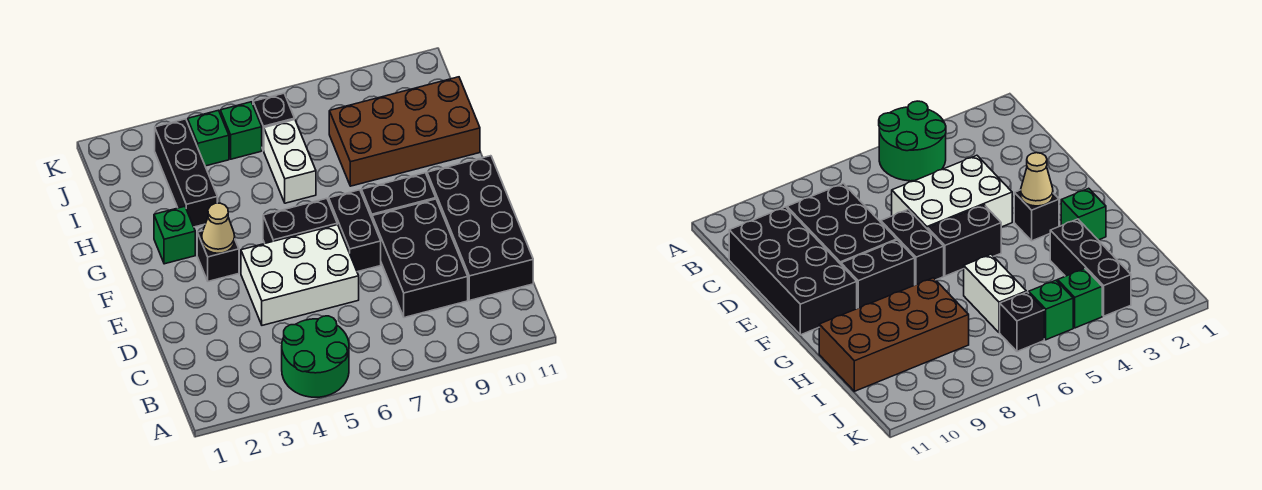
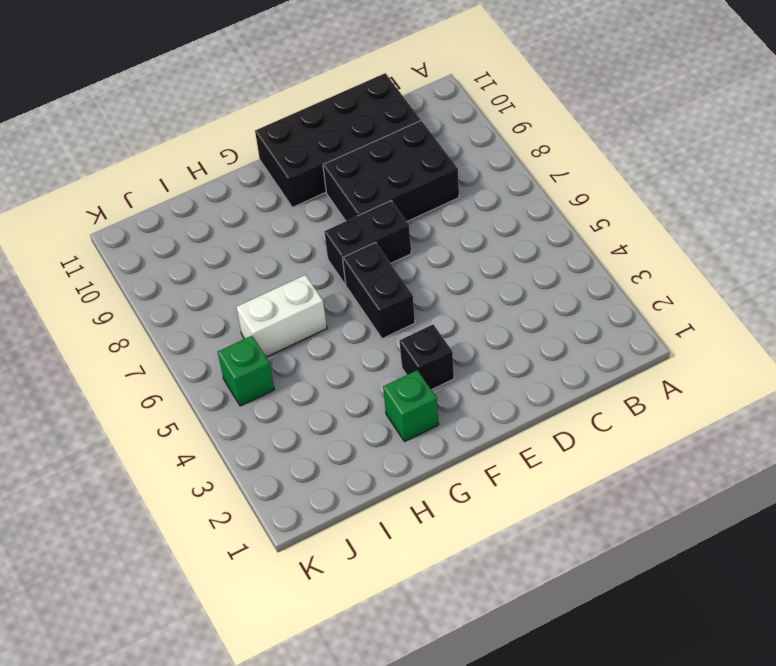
none -> green round brick A4:B5 level 1
none -> white brick D4:E6 level 1
none -> black brick F8:F9 level 1

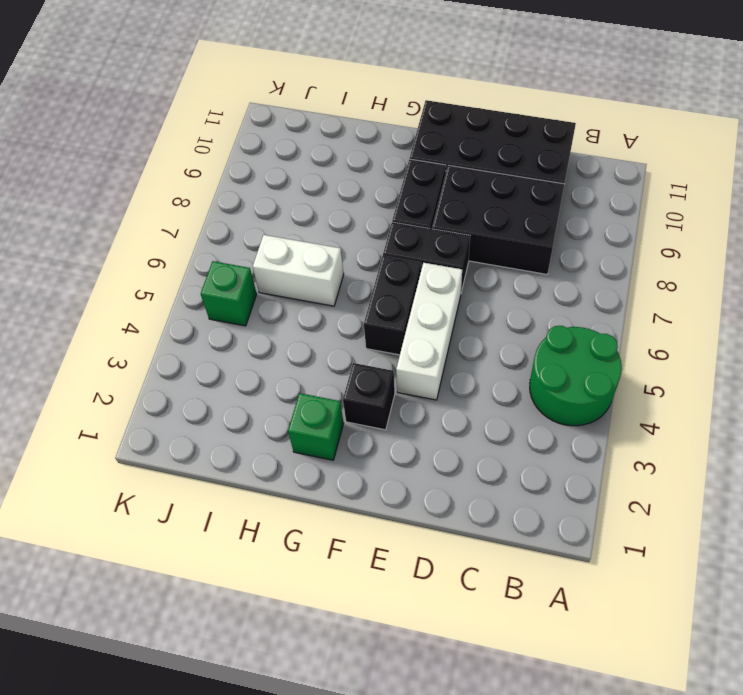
white brick E4:E6 level 1 -> white brick D4:E6 level 1
none -> black brick H3:J3 level 1
none -> brown brick H8:I11 level 1
none -> green brick J4 level 1

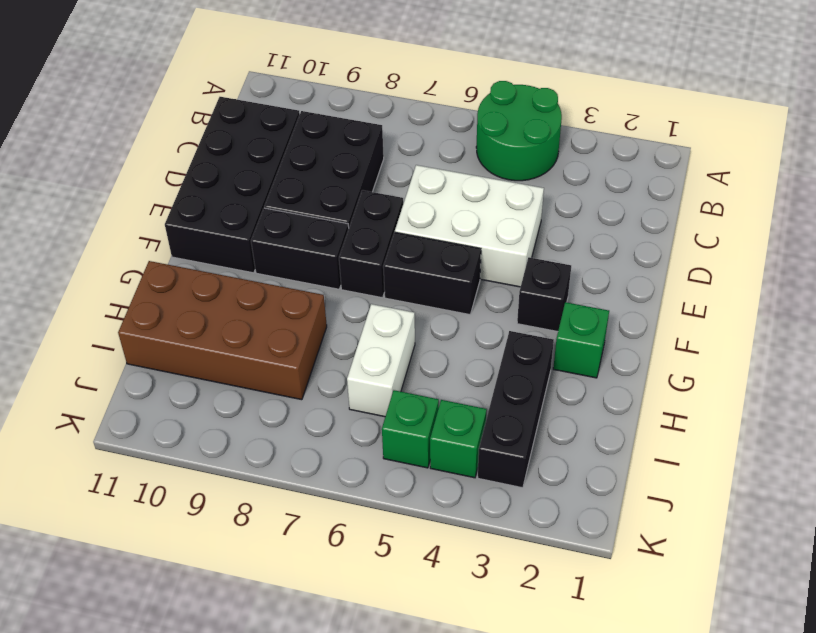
none -> black brick J6 level 1
none -> tan cone F3 level 2

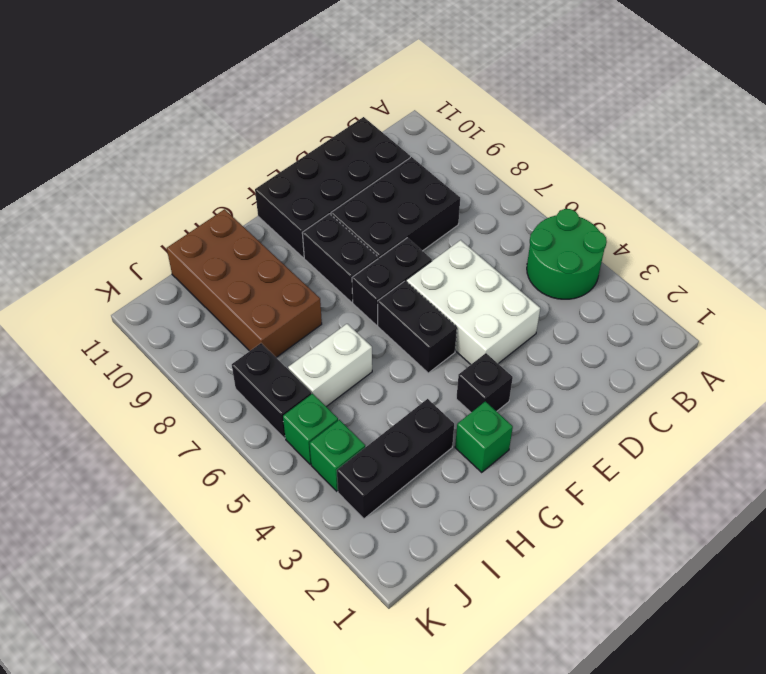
black brick J6:J7 level 1 -> black brick J6 level 1
none -> tan cone F3 level 2

